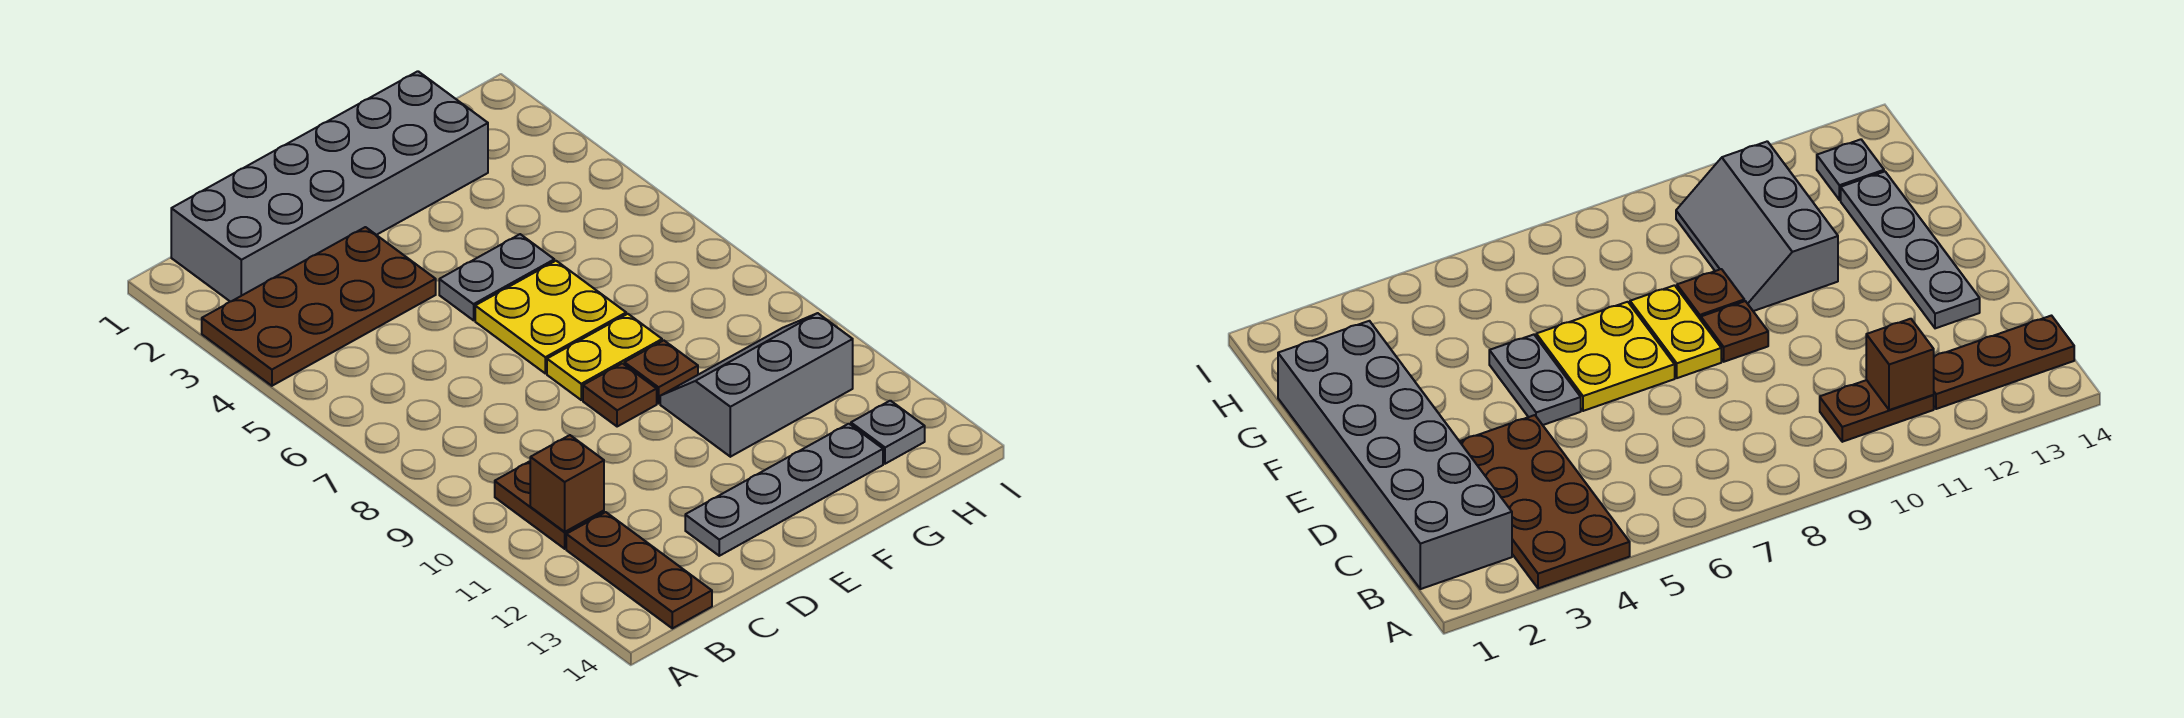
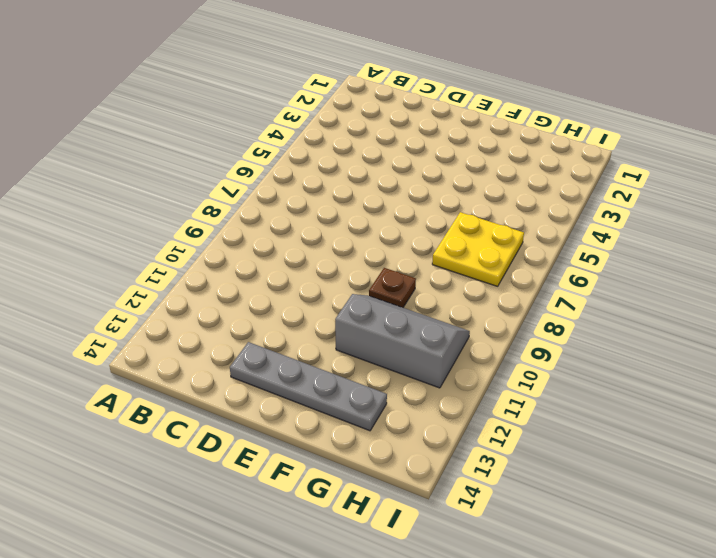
yellow plate G6:H7 level 1 -> yellow plate E6:F7 level 1
none -> brown plate A3:D4 level 1
none -> grey brick B1:G2 level 1
none -> brown plate B10:B11 level 1

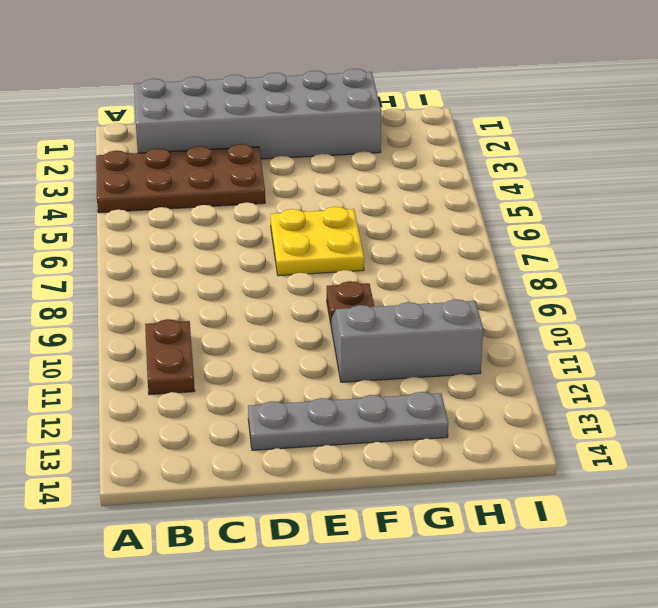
none -> brown plate B12:B14 level 1
none -> grey plate E5:F5 level 1
none -> yellow plate E8:F8 level 1

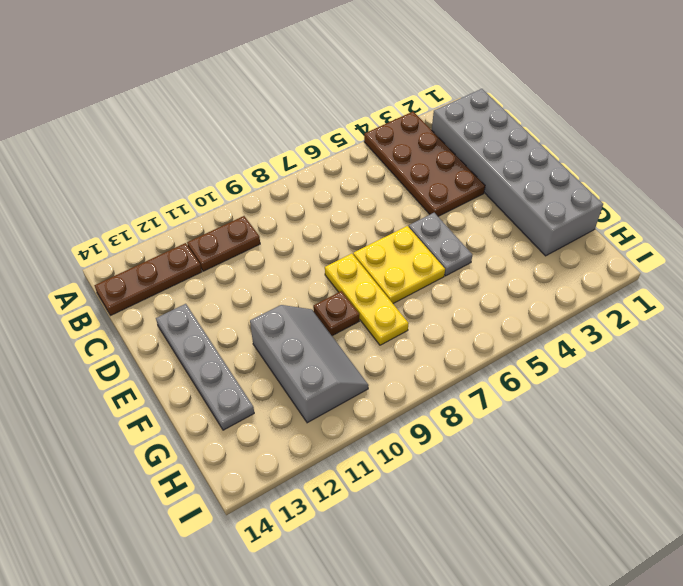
yellow plate E8:G8 level 1 -> yellow plate E8:F8 level 1
none -> brown plate E9 level 1
none -> grey plate H13 level 1
none -> brown brick B11 level 2

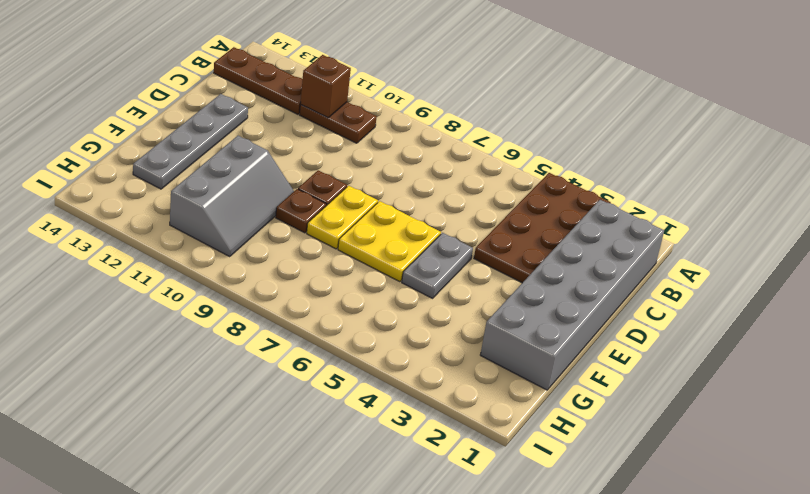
none -> grey plate H13 level 1

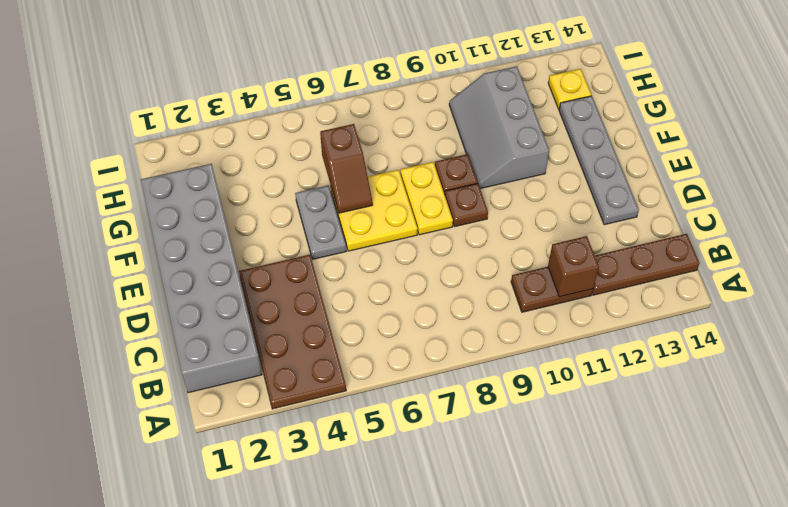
brown slope F6:G6 level 2 top G -> none
yellow plate H13 level 1 -> grey plate H13 level 1

